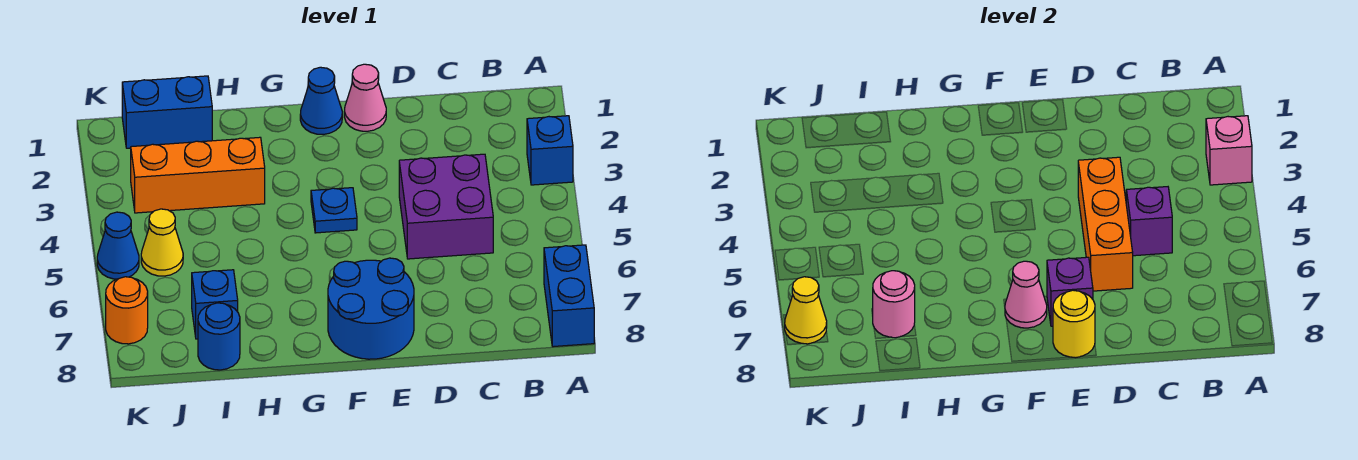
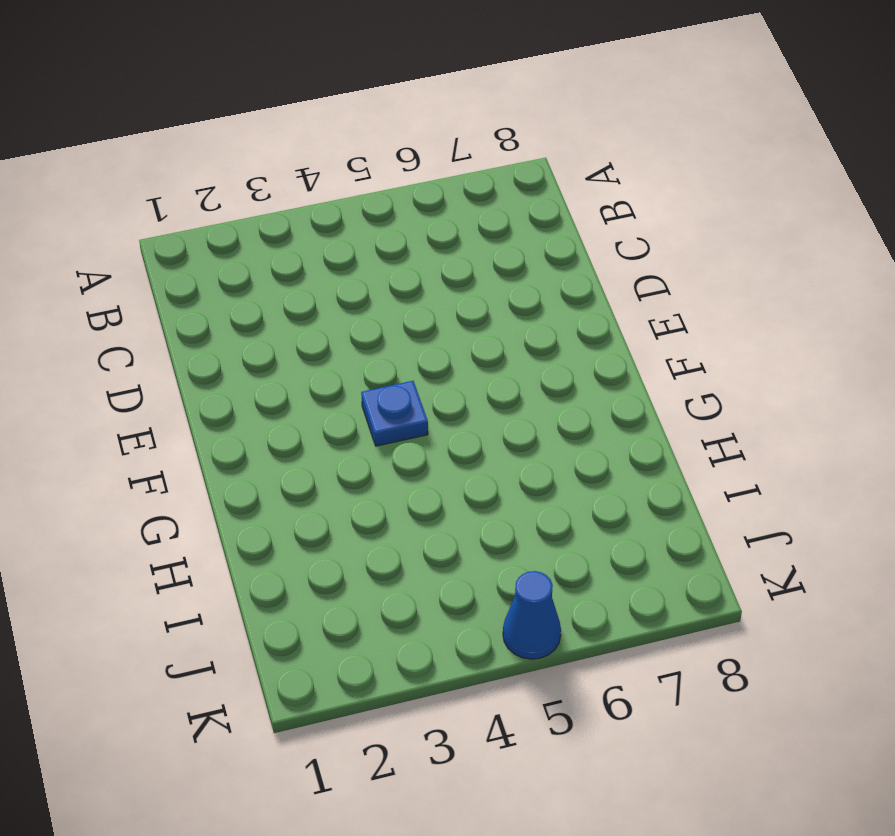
none -> blue brick A3 level 1
none -> blue brick A7:A8 level 1
none -> purple brick C4:D5 level 1

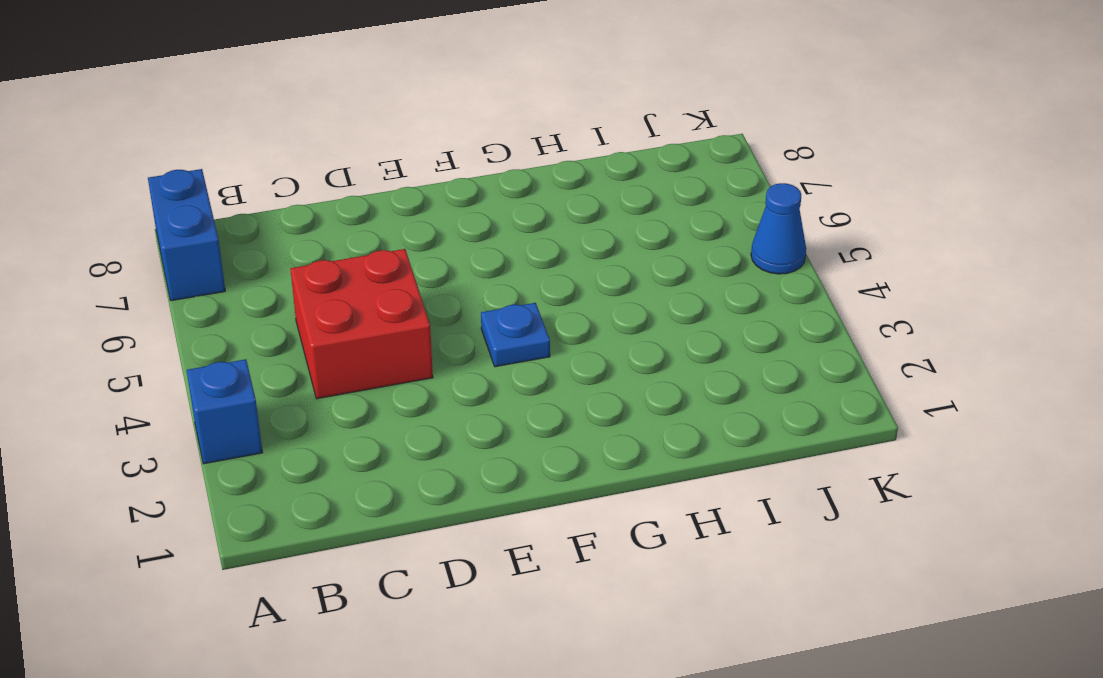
red brick C4:D5 level 1 -> purple brick C4:D5 level 1
none -> pink cone E1 level 1
none -> blue round brick E7:F8 level 1
none -> blue cone F1 level 1

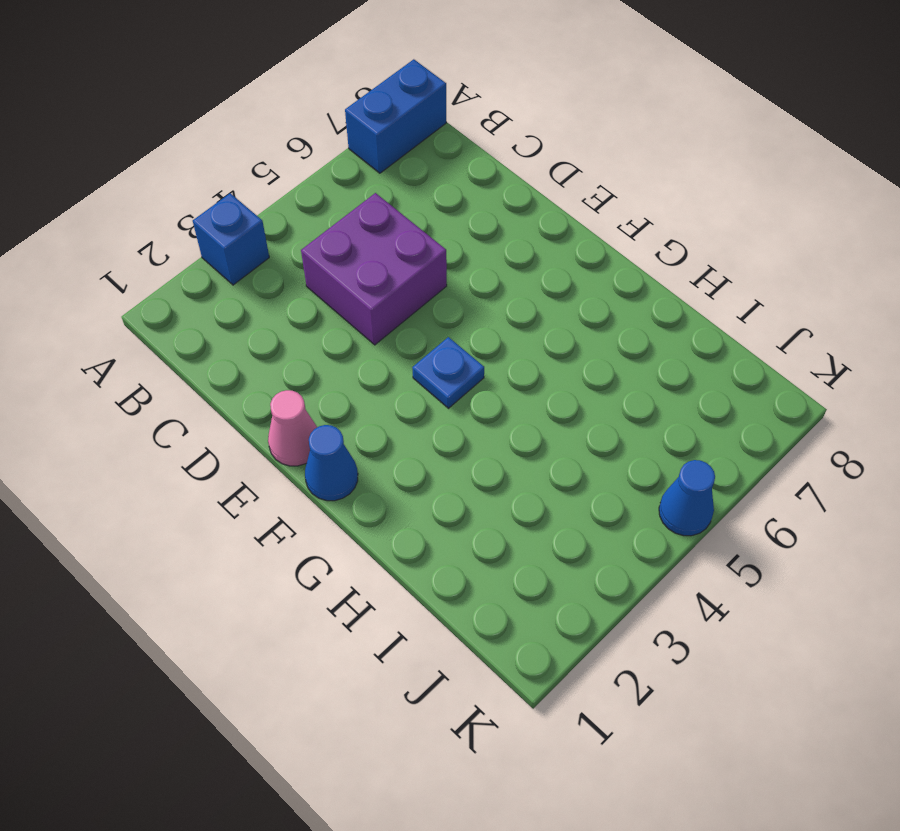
none -> blue round brick E7:F8 level 1
none -> orange brick H3:J3 level 1
none -> blue brick I1:J1 level 1

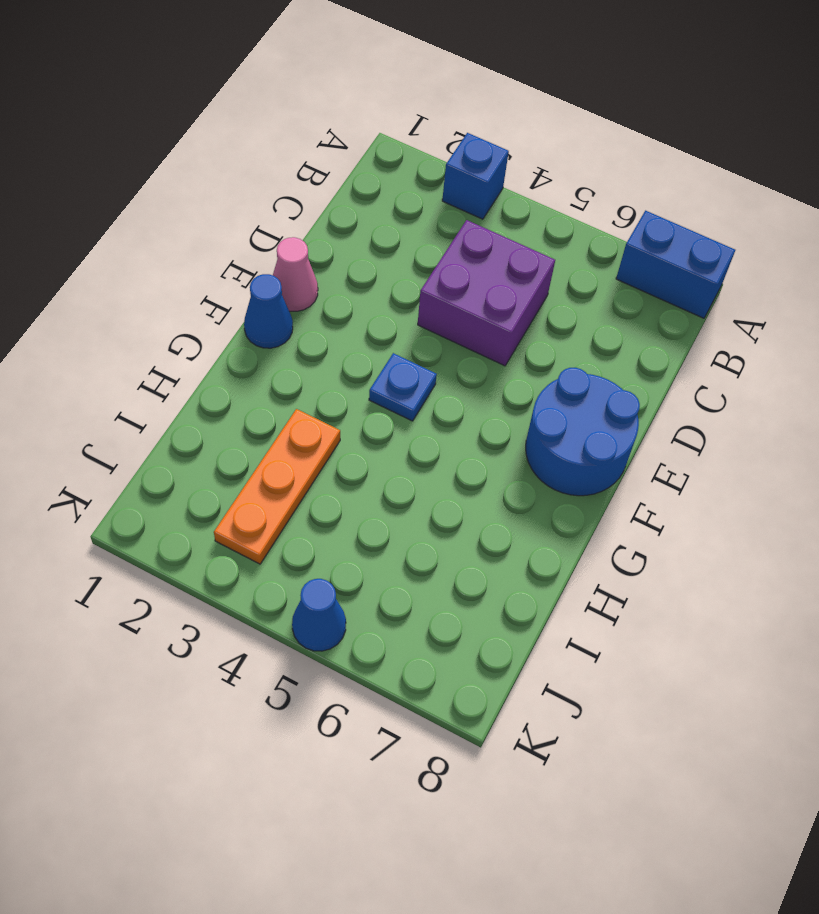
orange plate H3:J3 level 1 -> orange brick H3:J3 level 1
none -> blue brick I1:J1 level 1
none -> blue brick I7 level 1
none -> blue round brick I8 level 1

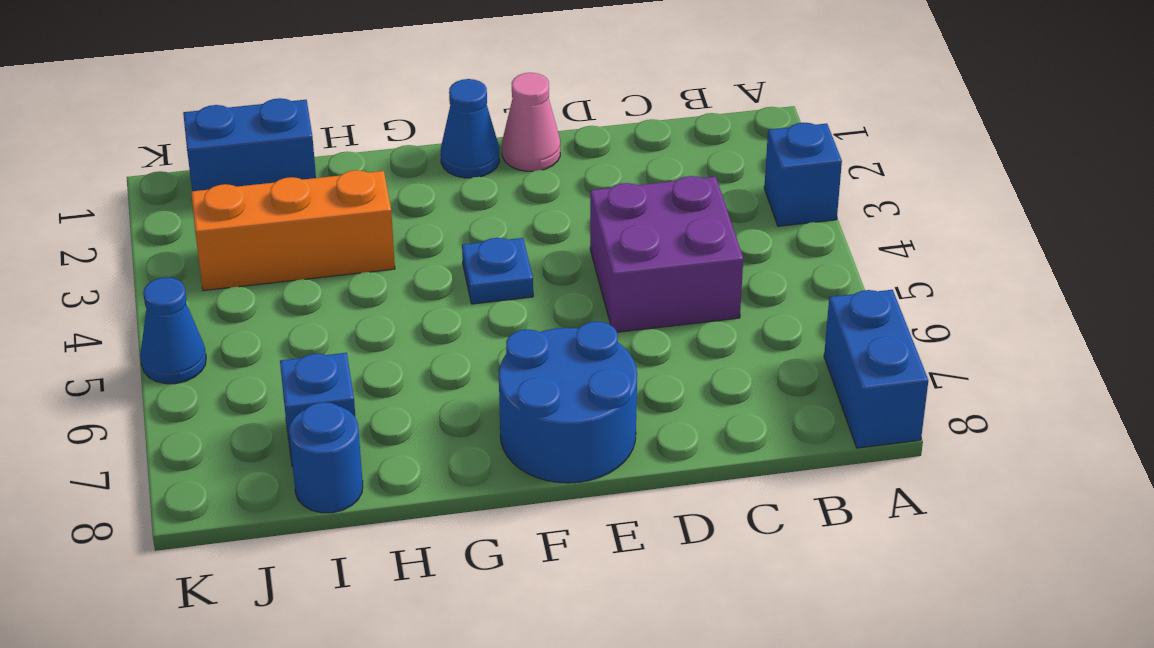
none -> yellow cone J5 level 1
none -> orange round brick K7 level 1
none -> pink brick A3 level 2

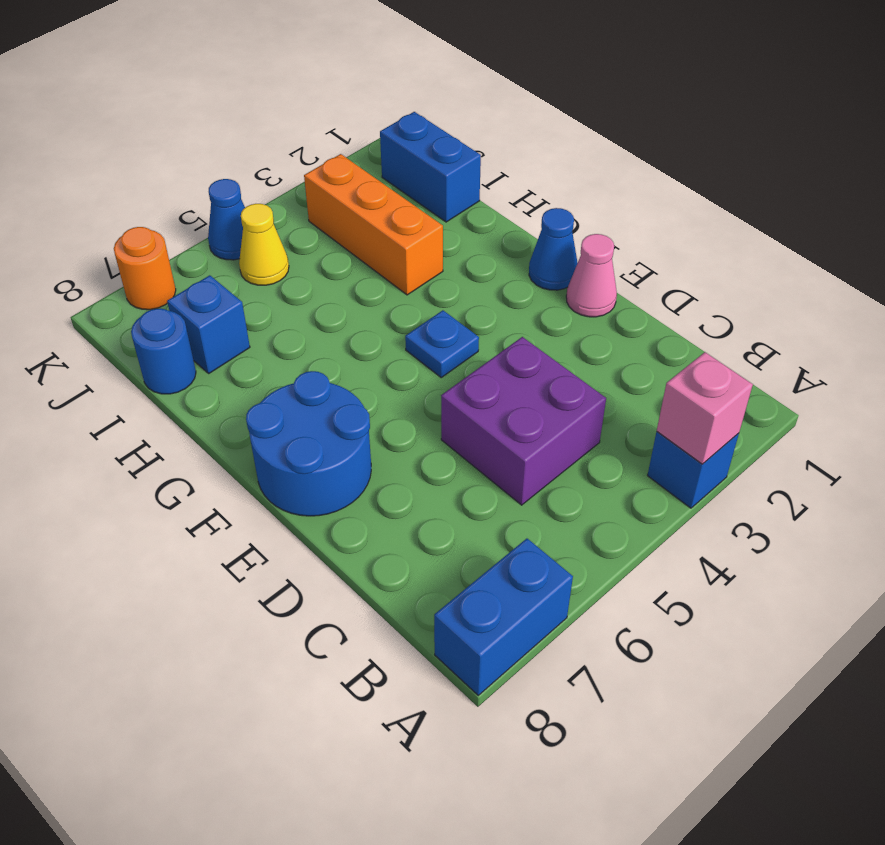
none -> purple brick C5 level 2
none -> orange brick D4:D6 level 2
none -> purple brick E7 level 2

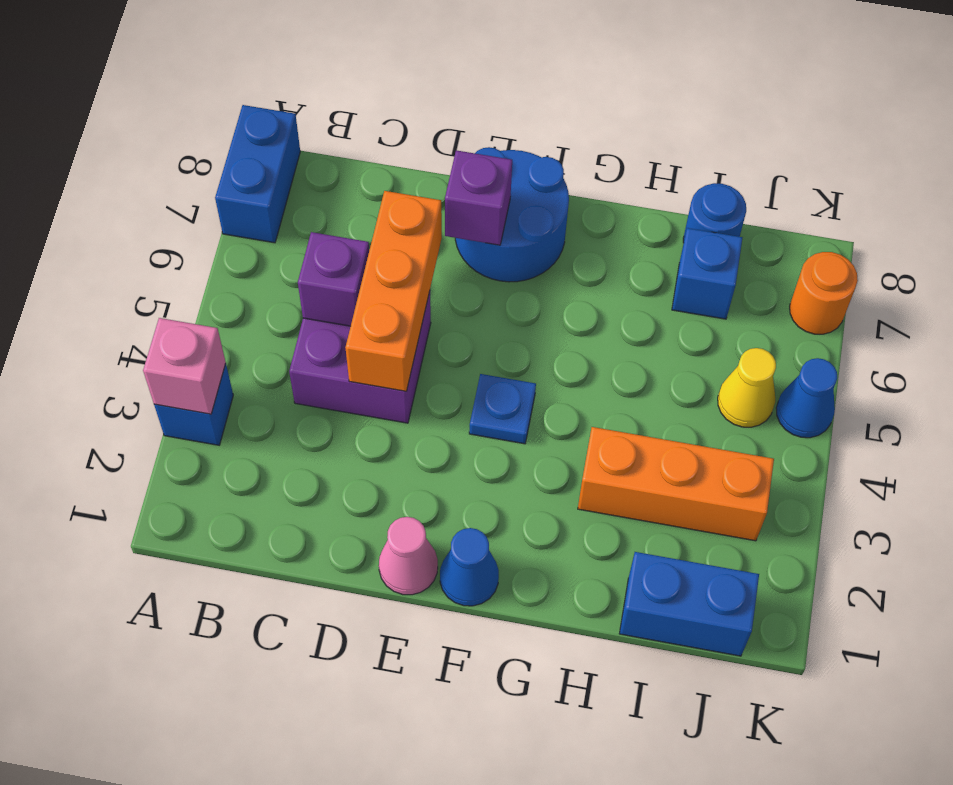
none -> yellow round brick E8 level 2
none -> pink cone F7 level 2
none -> pink round brick I7 level 2

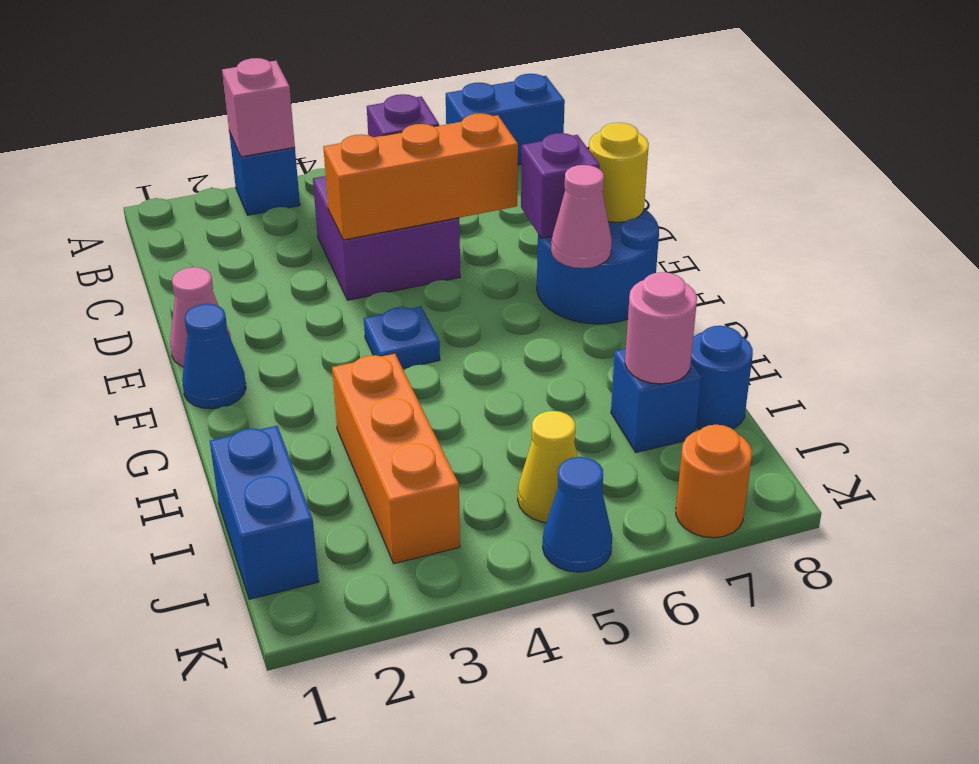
none -> yellow cone K7 level 2

